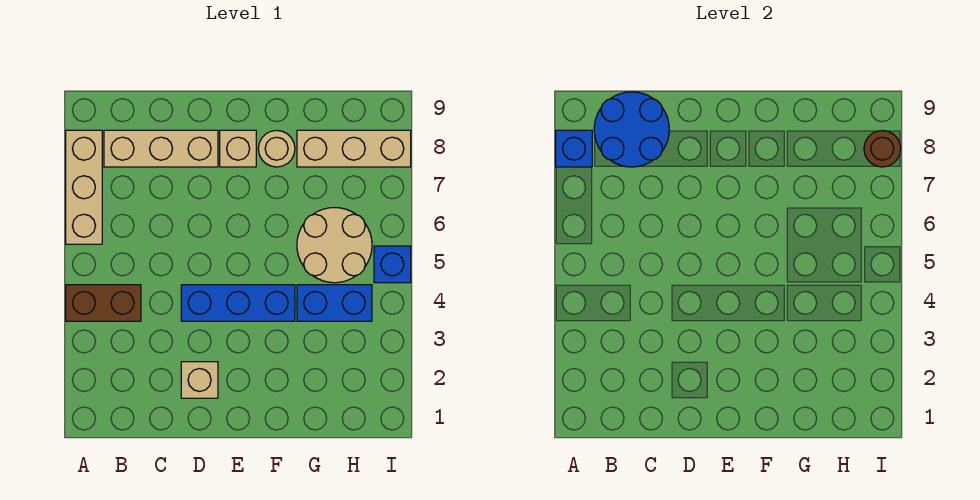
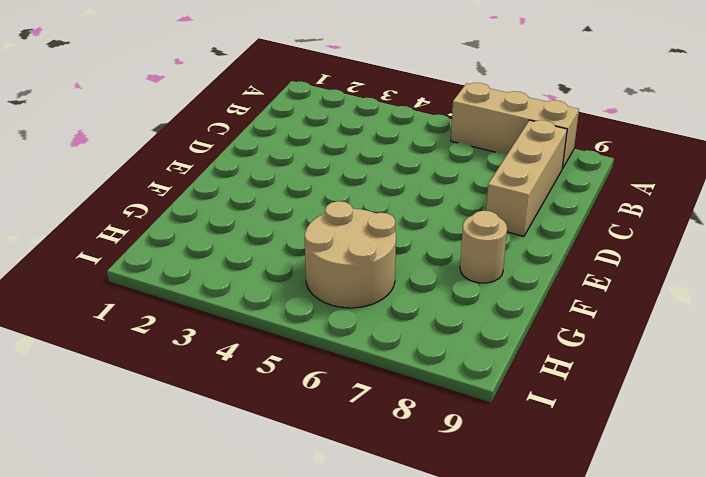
none -> brown brick A4:B4 level 1
none -> tan brick D2 level 1
none -> blue brick D4:F4 level 1

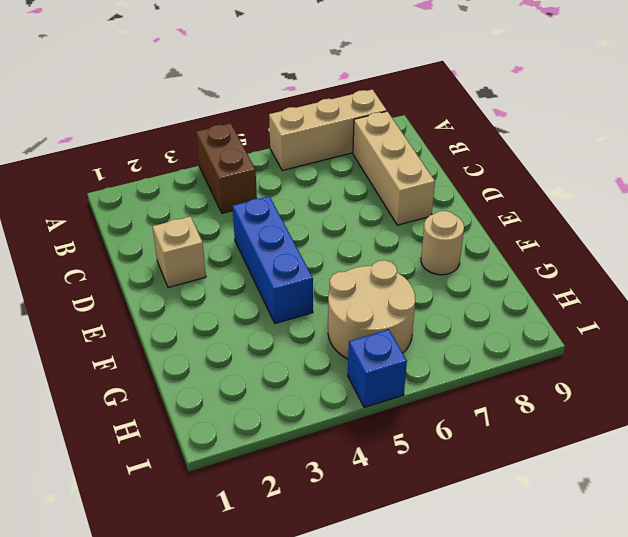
none -> tan brick E8 level 1
none -> blue brick G4:H4 level 1
none -> tan brick G8:I8 level 1

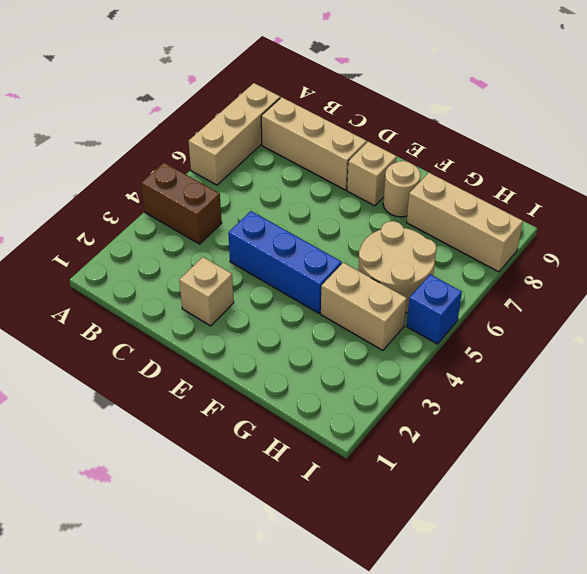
tan brick G4:H4 level 1 -> blue brick G4:H4 level 1
none -> blue brick A8 level 2
none -> blue round brick B8:C9 level 2
none -> brown round brick I8 level 2

